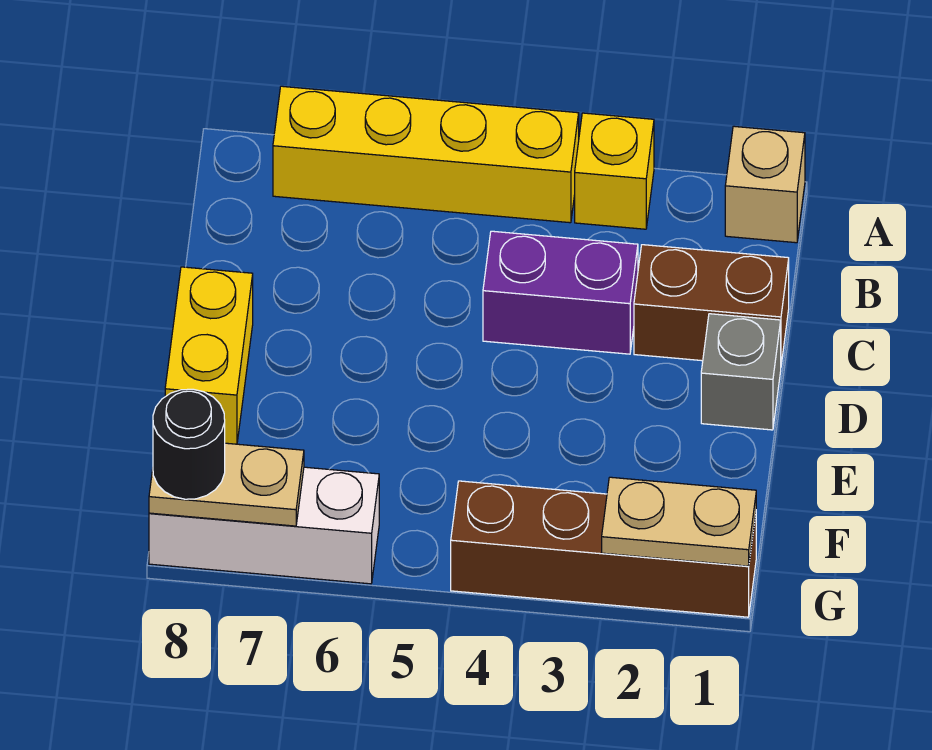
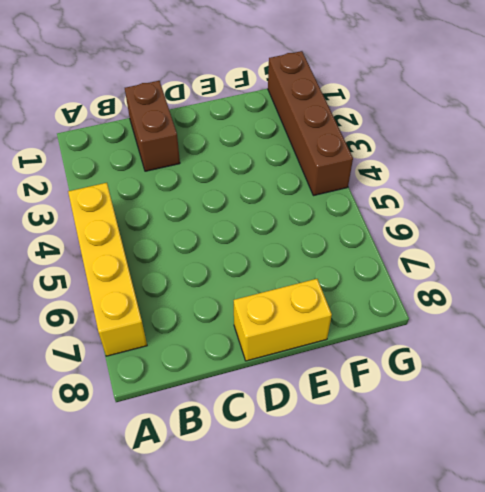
none -> tan brick A1 level 1
none -> yellow brick A3 level 1
none -> purple brick C3:C4 level 1

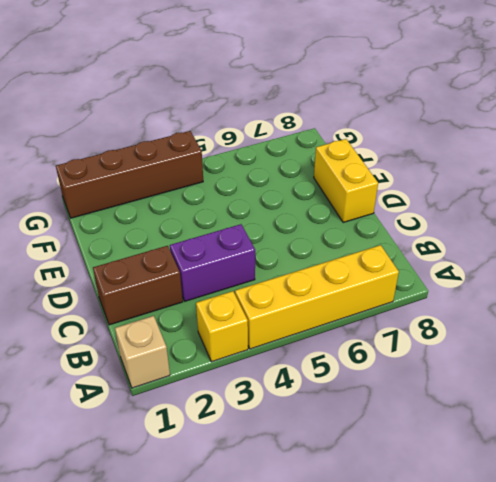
none -> grey brick D1 level 1
none -> white brick G6:G8 level 1
none -> tan plate G1:G2 level 2

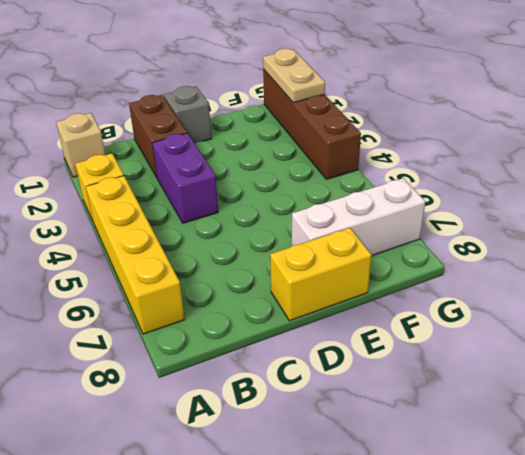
white brick E7:G7 level 1 -> white brick G6:G8 level 1
none -> tan plate G7:G8 level 2
none -> black round brick G8 level 3

